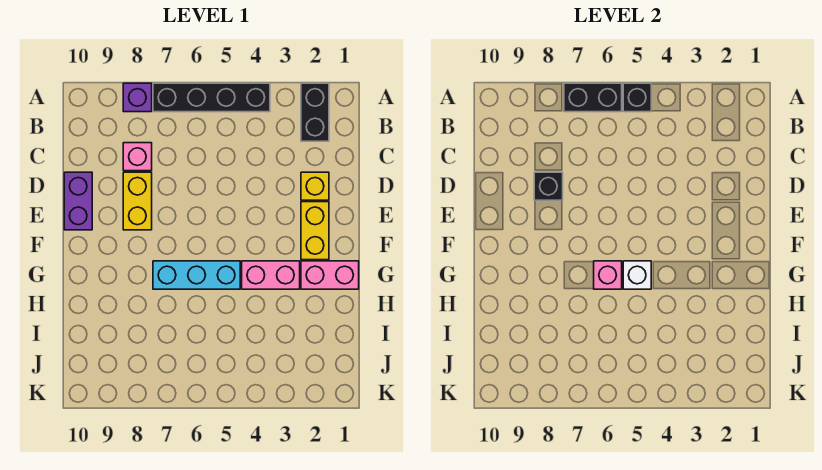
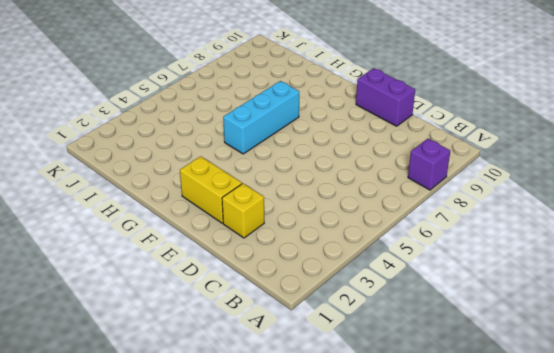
none -> black brick A2:B2 level 1
none -> black brick A4:A7 level 1
none -> pink brick C8 level 1

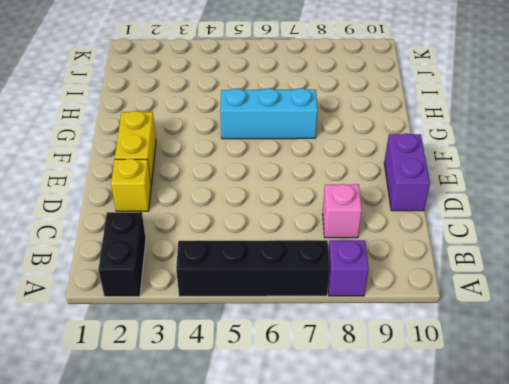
none -> yellow brick D8:E8 level 1
none -> pink brick G1:G2 level 1
none -> pink brick G3:G4 level 1

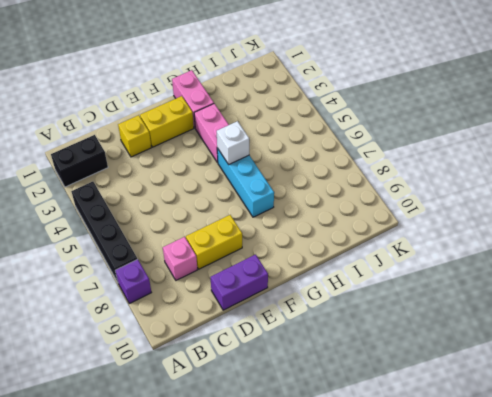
none -> black brick A5 level 2
none -> black brick A6:A7 level 2
none -> black brick D8 level 2

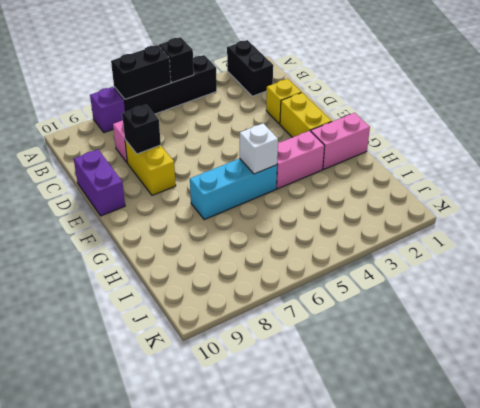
none -> pink brick G6 level 2

